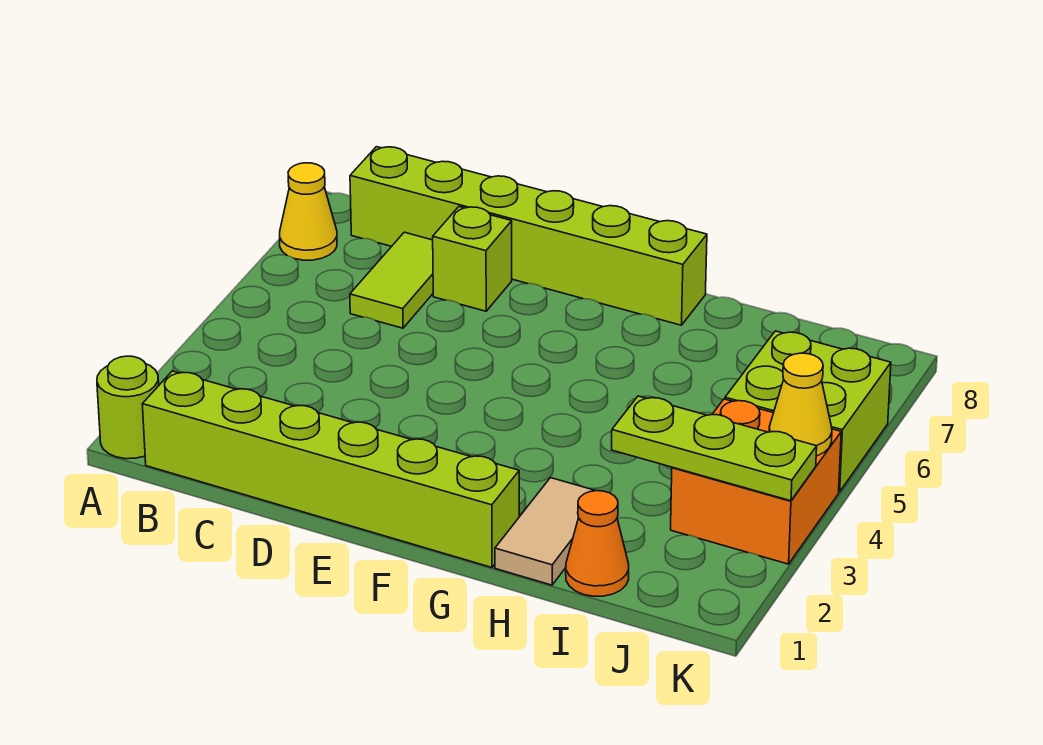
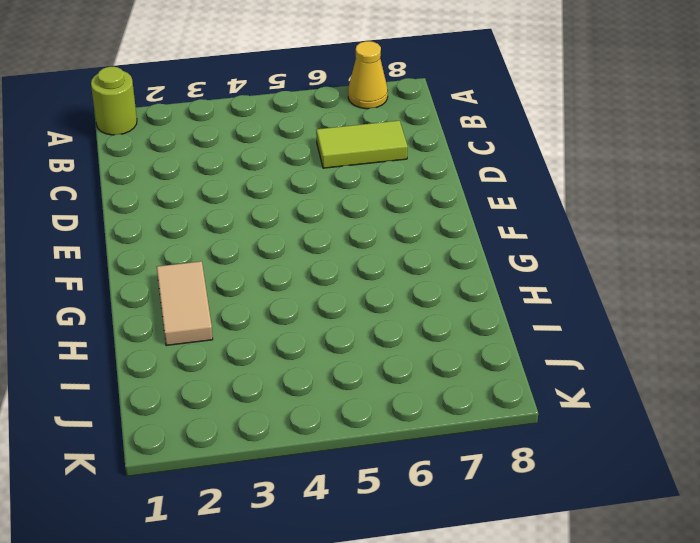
tan tile G2:H2 level 1 -> tan tile H1:H2 level 1
none -> lime brick B1:G1 level 1
none -> lime brick B8:G8 level 1
none -> lime brick D7 level 1

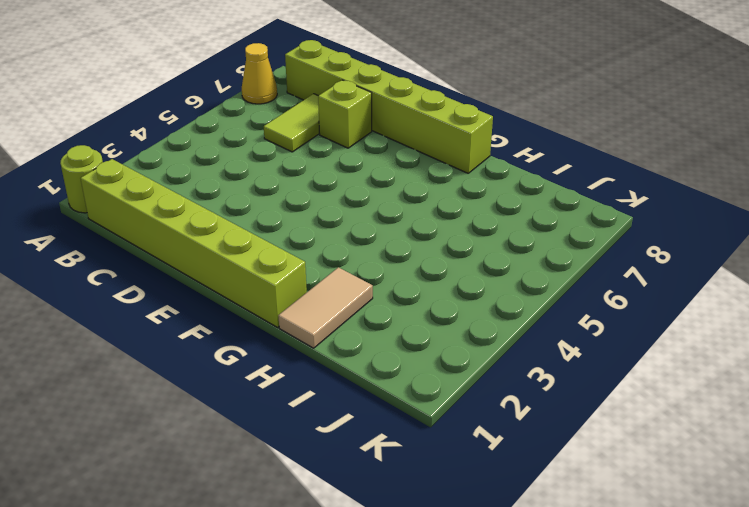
none -> orange cone I1 level 1
none -> orange brick J3:K4 level 1
none -> lime brick J5:K6 level 1

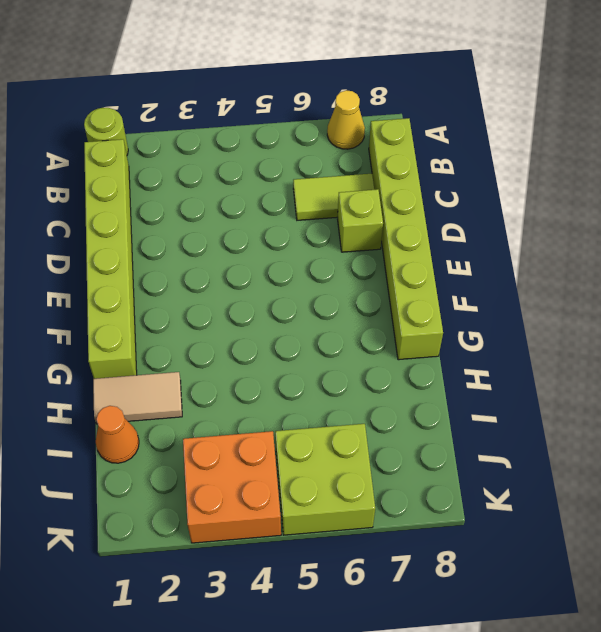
none -> lime plate I3:K3 level 2
none -> yellow cone K4 level 2

